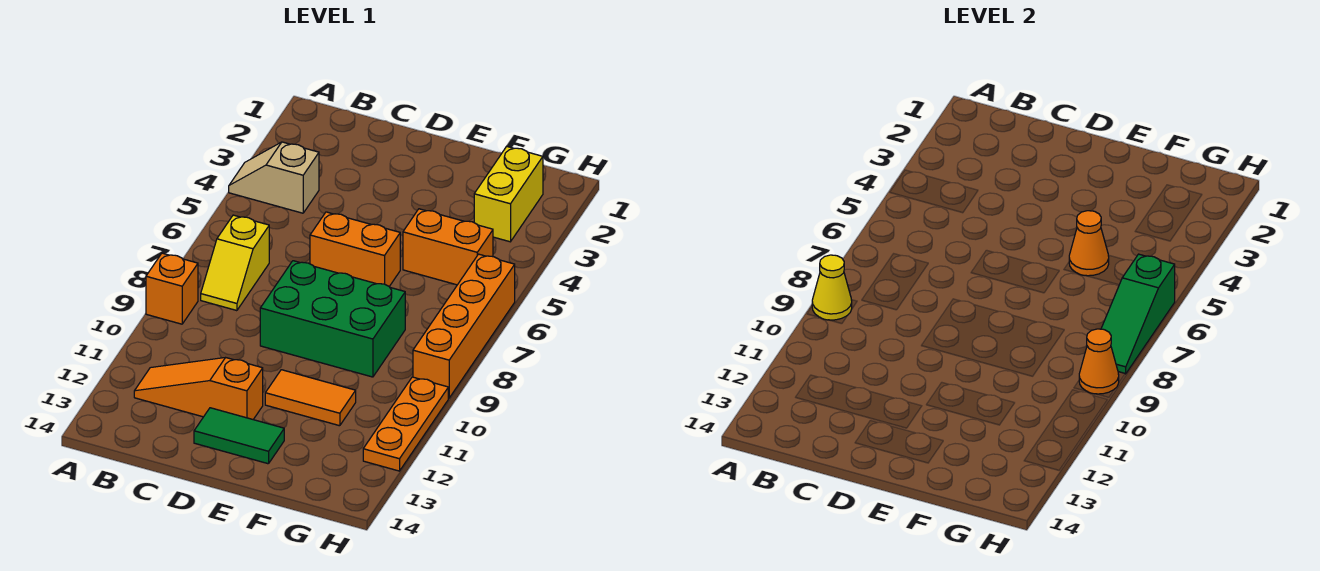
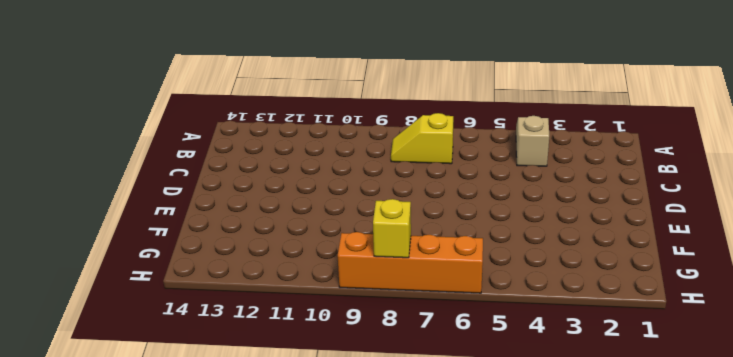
yellow brick H8 level 2 -> green slope H6:H8 level 2 top 6
none -> orange brick A9 level 1
none -> orange slope B12:D12 level 1 top D
none -> orange brick D6:E6 level 1

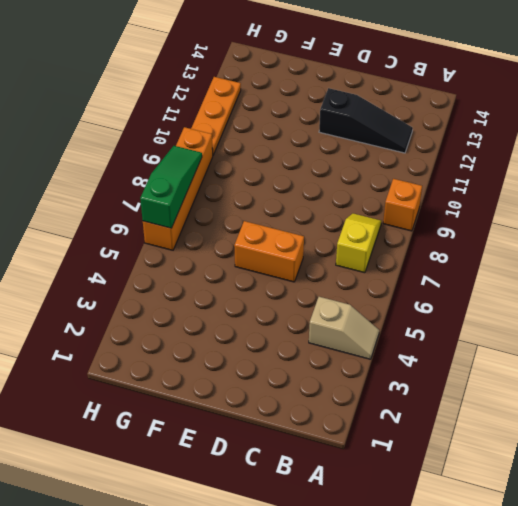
black slope B12:D12 level 1 top D -> orange slope B12:D12 level 1 top D
none -> green brick D8:F9 level 1
none -> green tile D13:E13 level 1
none -> orange tile E11:F11 level 1

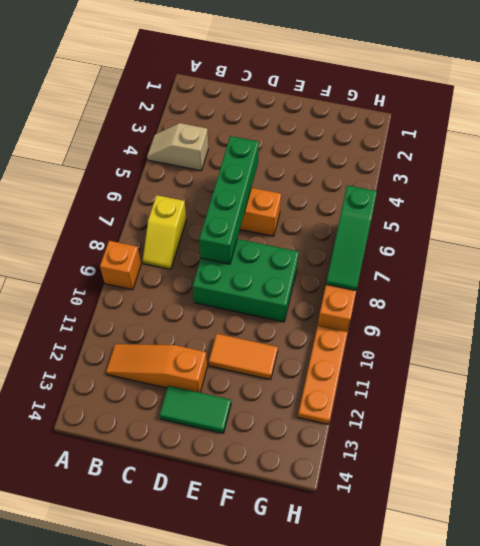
green brick D5:D8 level 2 -> none
none -> orange brick F5:G5 level 1
none -> yellow brick G2:G3 level 1
none -> yellow cone A9 level 2

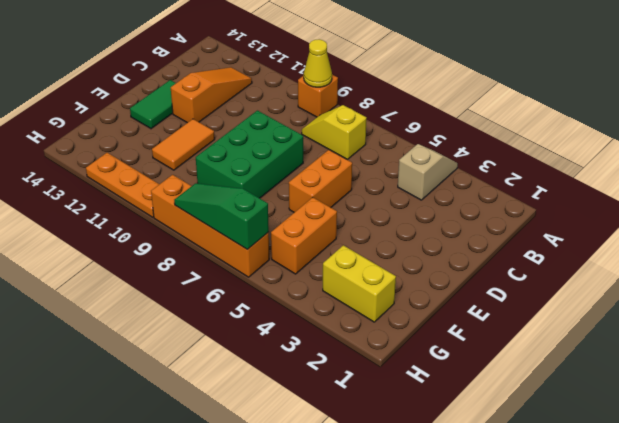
none -> orange cone F5 level 2
none -> orange cone H9 level 2

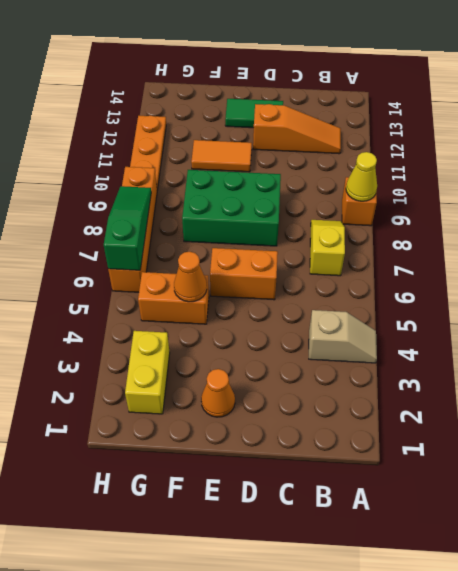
orange cone E2 level 1 -> orange cone H9 level 2

